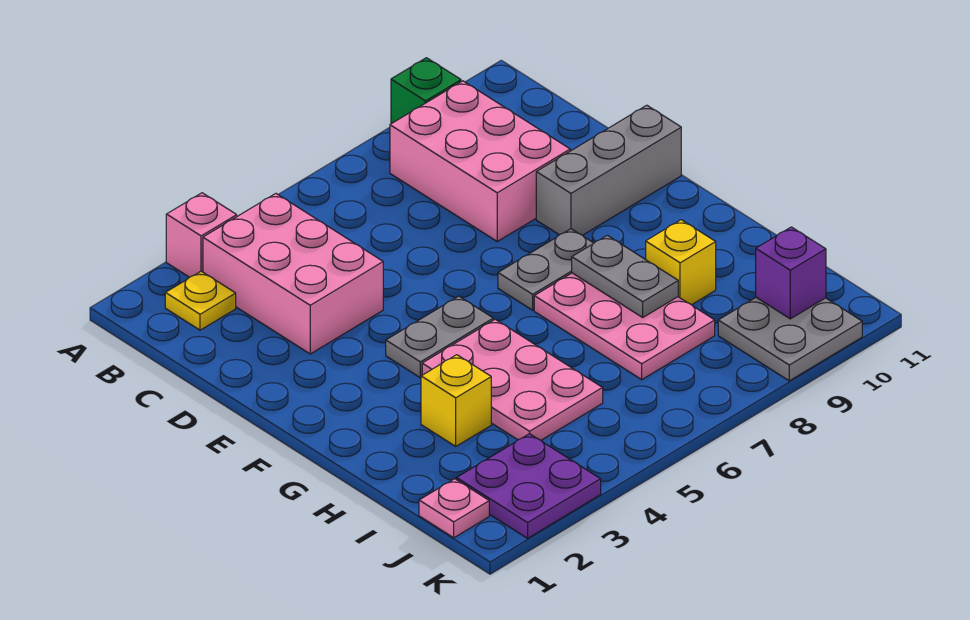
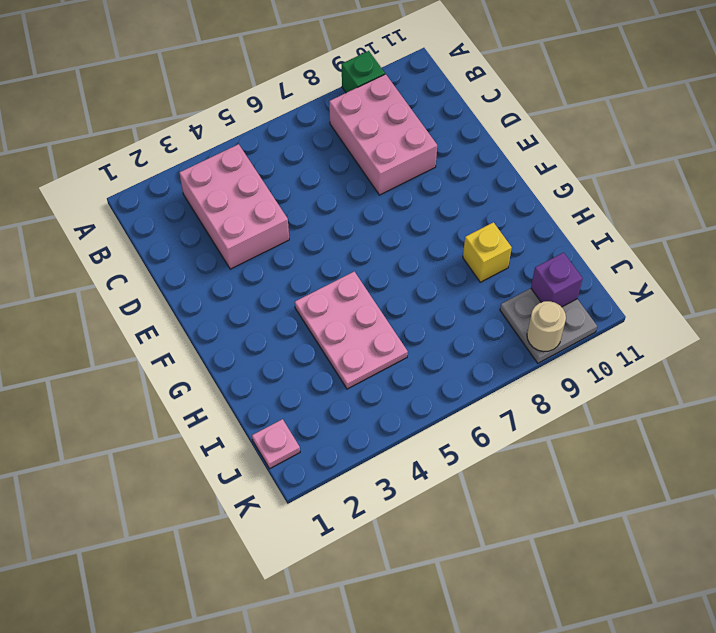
tan round brick K9 level 2 -> none
none -> pink brick A3 level 1
none -> yellow plate B2 level 1
none -> grey brick E9:E11 level 1

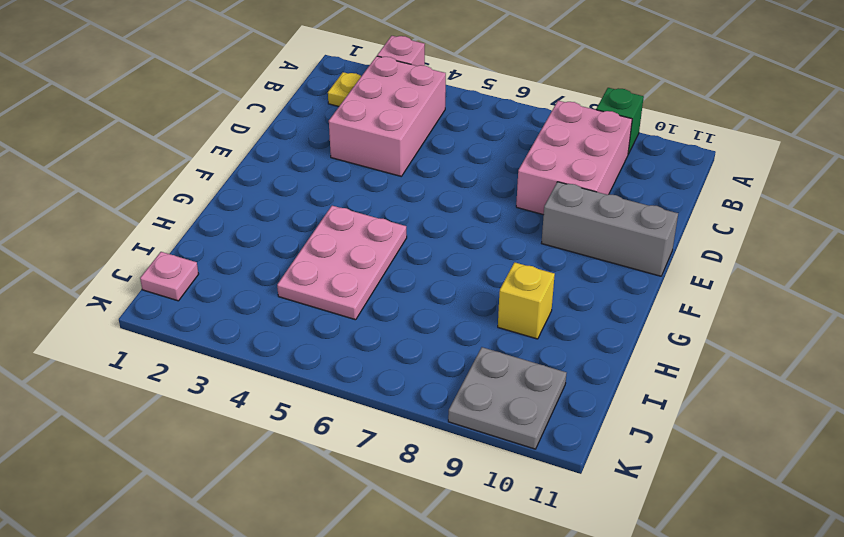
none -> grey plate F4:F5 level 1
none -> grey plate F7:F8 level 1
none -> pink plate G7:I8 level 1

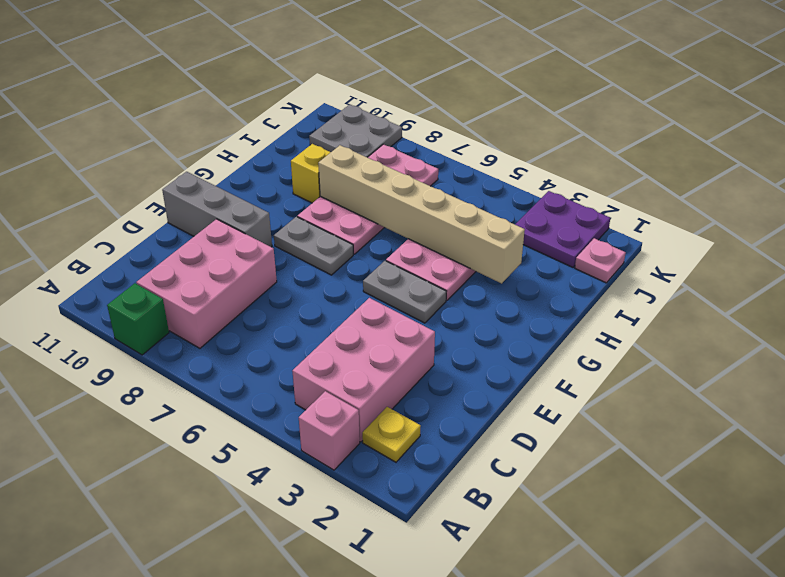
pink plate G7:J8 level 1 -> pink plate G7:I8 level 1
tan brick H3:H8 level 2 -> grey plate G8:H8 level 2
none -> yellow brick H3 level 1
none -> purple brick J10 level 2

